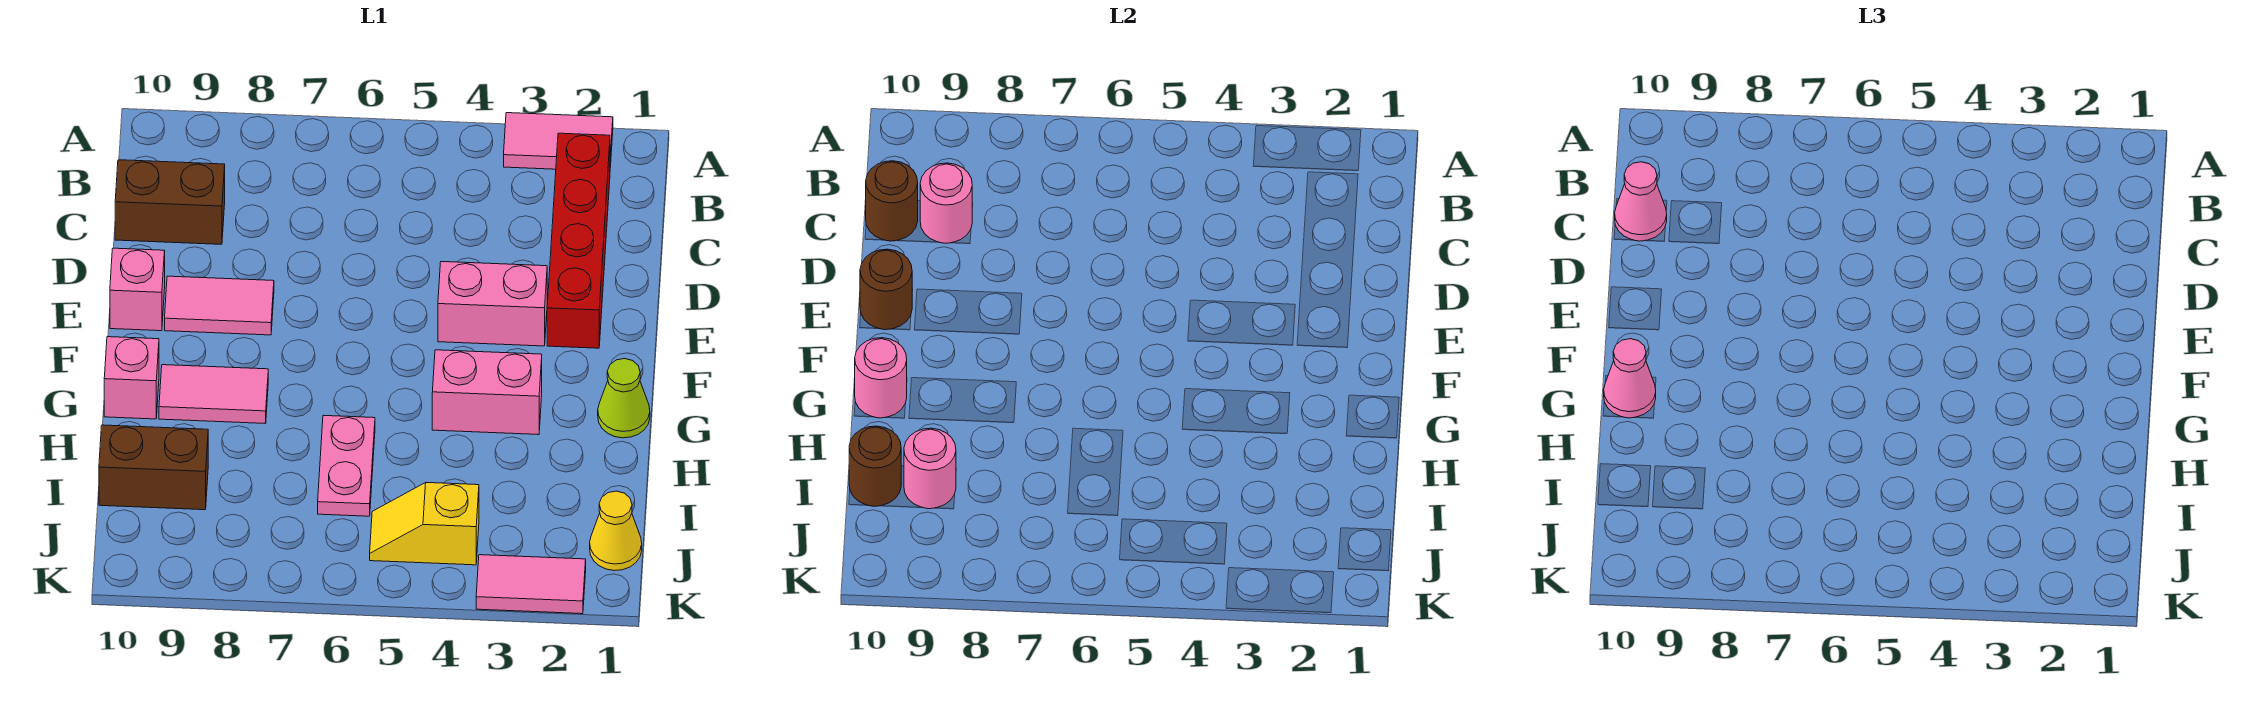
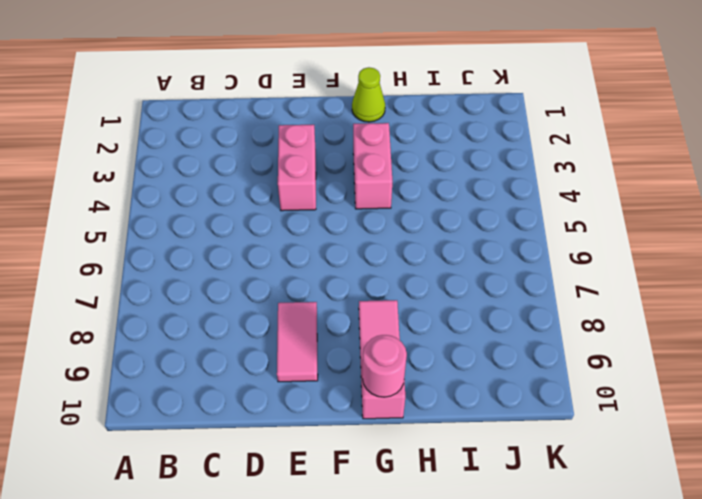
none -> pink tile A2:A3 level 1
none -> red brick B2:E2 level 1
none -> brown brick C9:C10 level 1

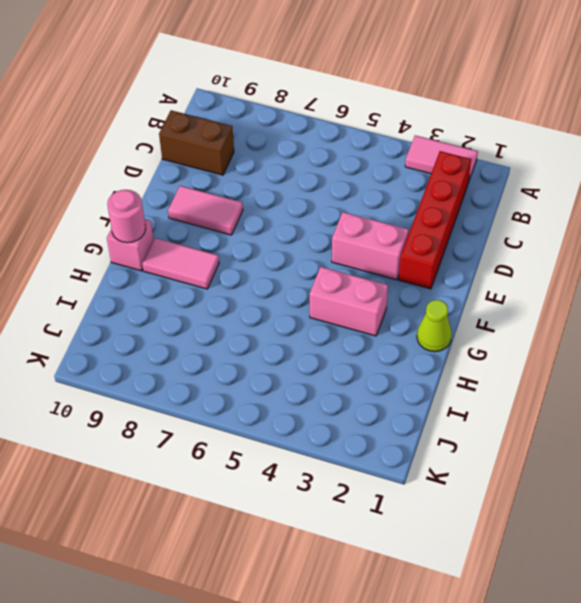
none -> pink brick E10 level 1
none -> pink plate H6:I6 level 1
none -> brown brick I9:I10 level 1

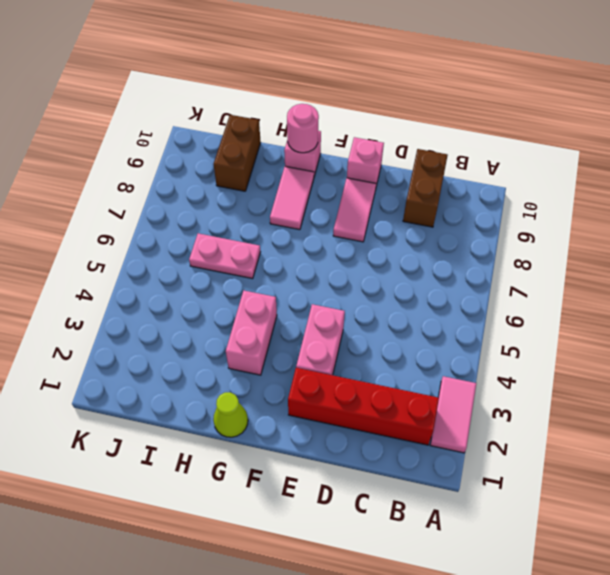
none -> yellow cone J1 level 1
none -> yellow slope J4:J5 level 1 top 4
none -> pink tile K2:K3 level 1

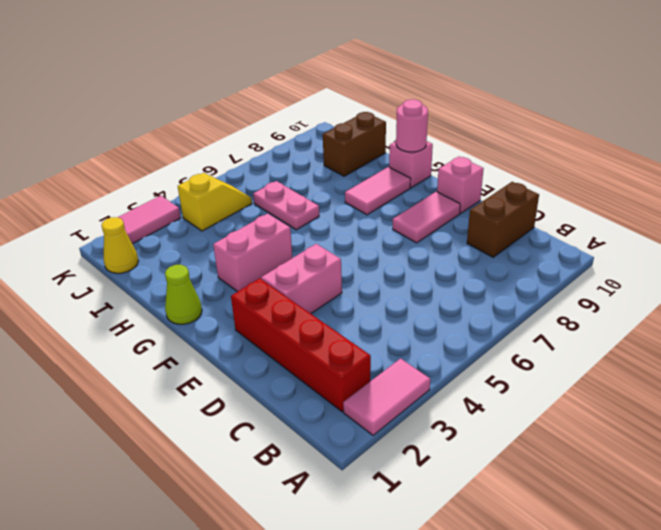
none -> pink round brick C9 level 2
none -> brown round brick C10 level 2
none -> brown round brick E10 level 2

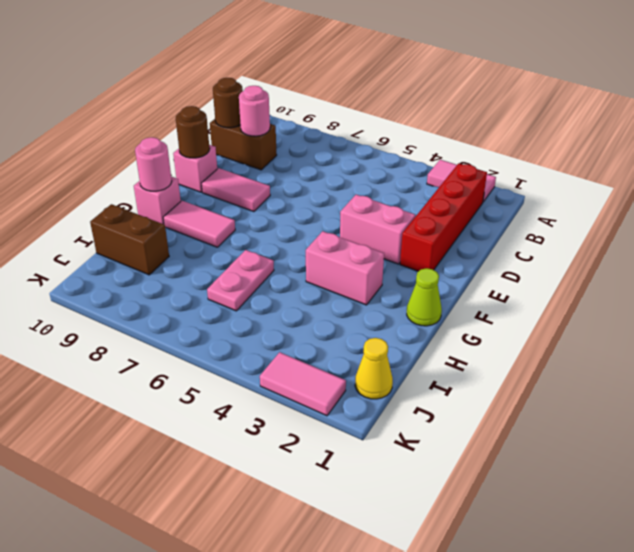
none -> yellow slope J4:J5 level 1 top 4
none -> pink round brick I9 level 2
none -> brown round brick I10 level 2

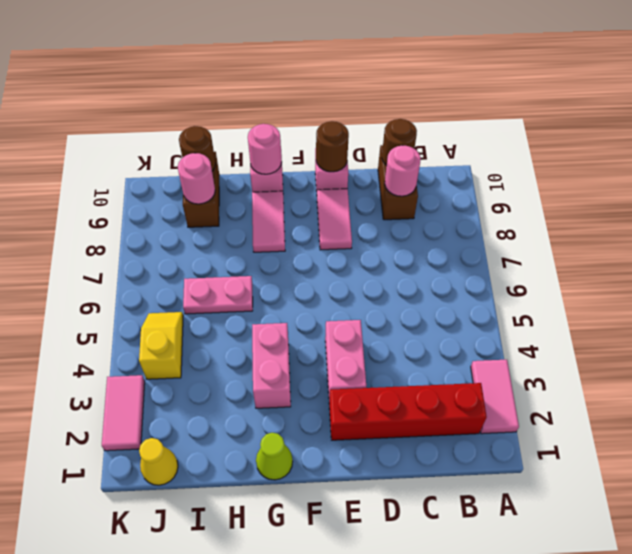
none -> pink cone C10 level 3
none -> pink cone G10 level 3

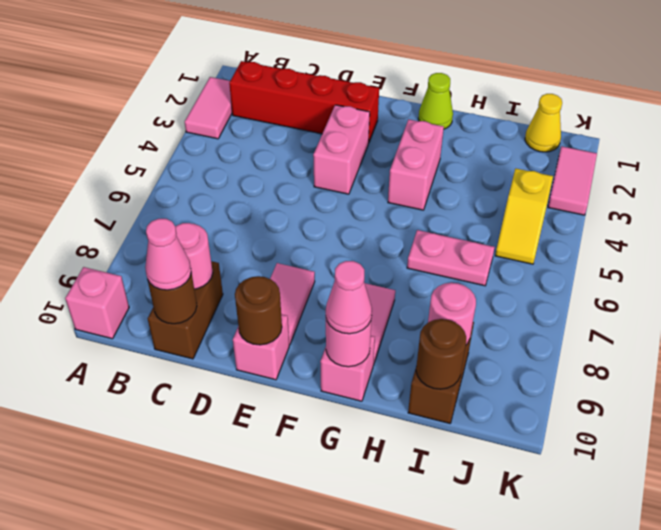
pink brick A10 level 1 -> none

